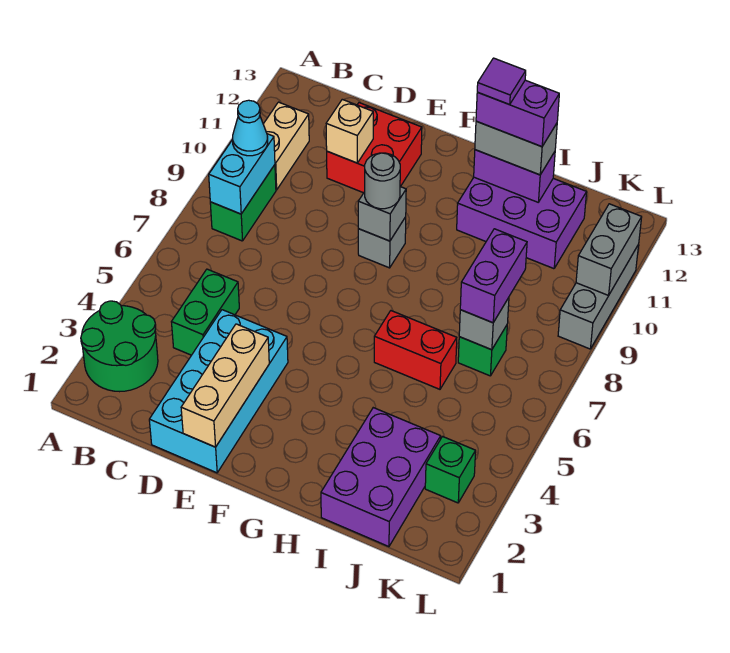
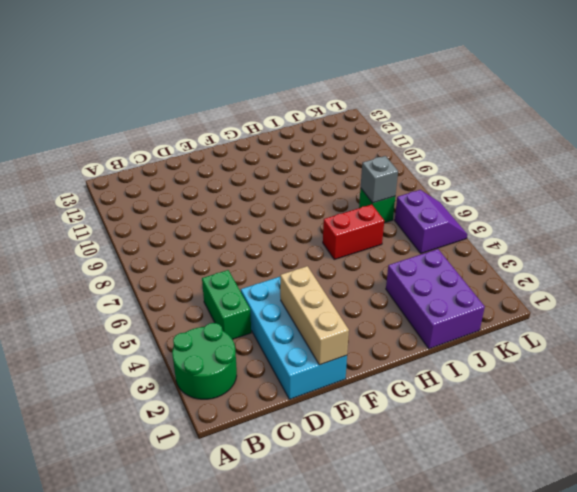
purple slope K5:L6 level 1 top K -> none
none -> green brick B8:B9 level 1
none -> tan brick B10:B11 level 1
none -> red brick D11:E12 level 1

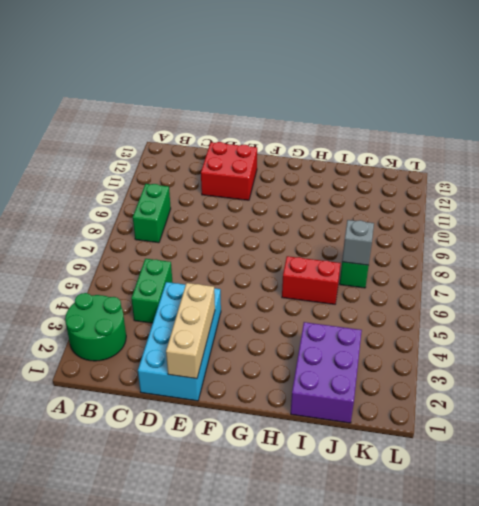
none -> tan brick B10:B11 level 1
none -> grey brick F9 level 1
none -> purple brick H11:J12 level 1

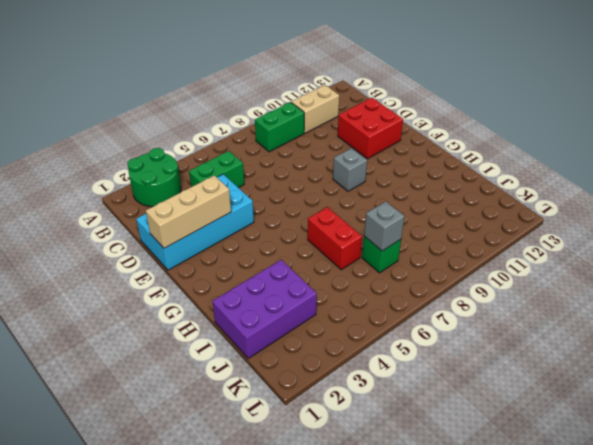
none -> purple brick H11:J12 level 1
none -> green brick K3 level 1
none -> grey brick L9:L11 level 1

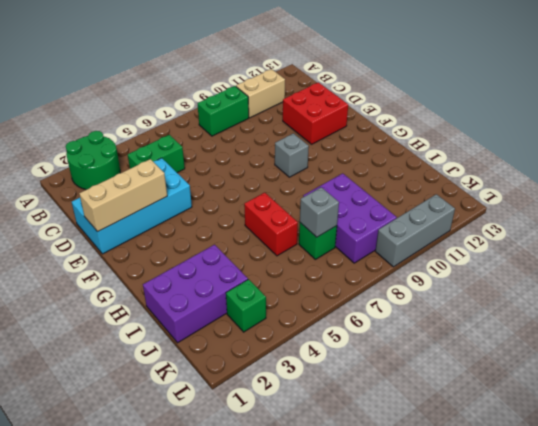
purple brick I8:K9 level 1 -> purple brick H11:J12 level 1
none -> cyan brick B8:B9 level 2
none -> tan brick D11 level 2
none -> grey brick F9 level 2

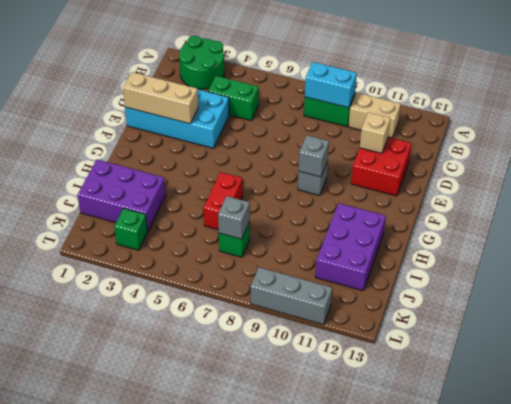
none -> purple brick H12:I12 level 2
none -> grey brick L10:L11 level 2
none -> cyan cone B9 level 3

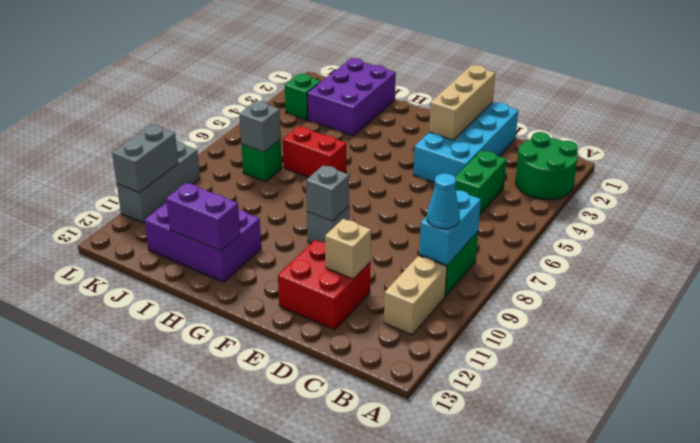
none -> grey round brick F9 level 3
none -> grey brick H12:I12 level 3
none -> purple brick J7:J8 level 3

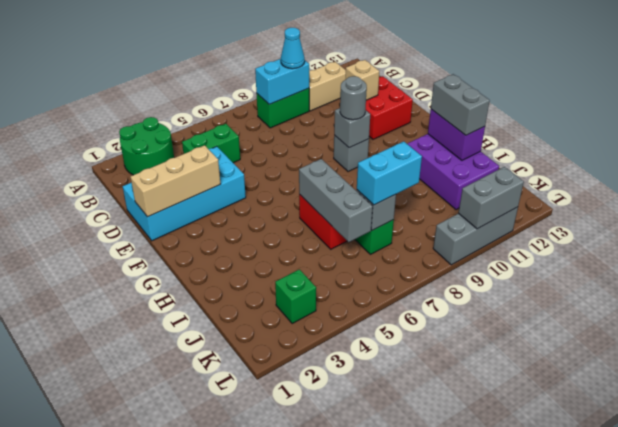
grey brick H6:J6 level 2 -> none
cyan brick J7:J8 level 3 -> purple brick J7:J8 level 3
none -> purple brick I1:J3 level 1
none -> purple brick H12:I12 level 4
none -> purple tile H12 level 5

